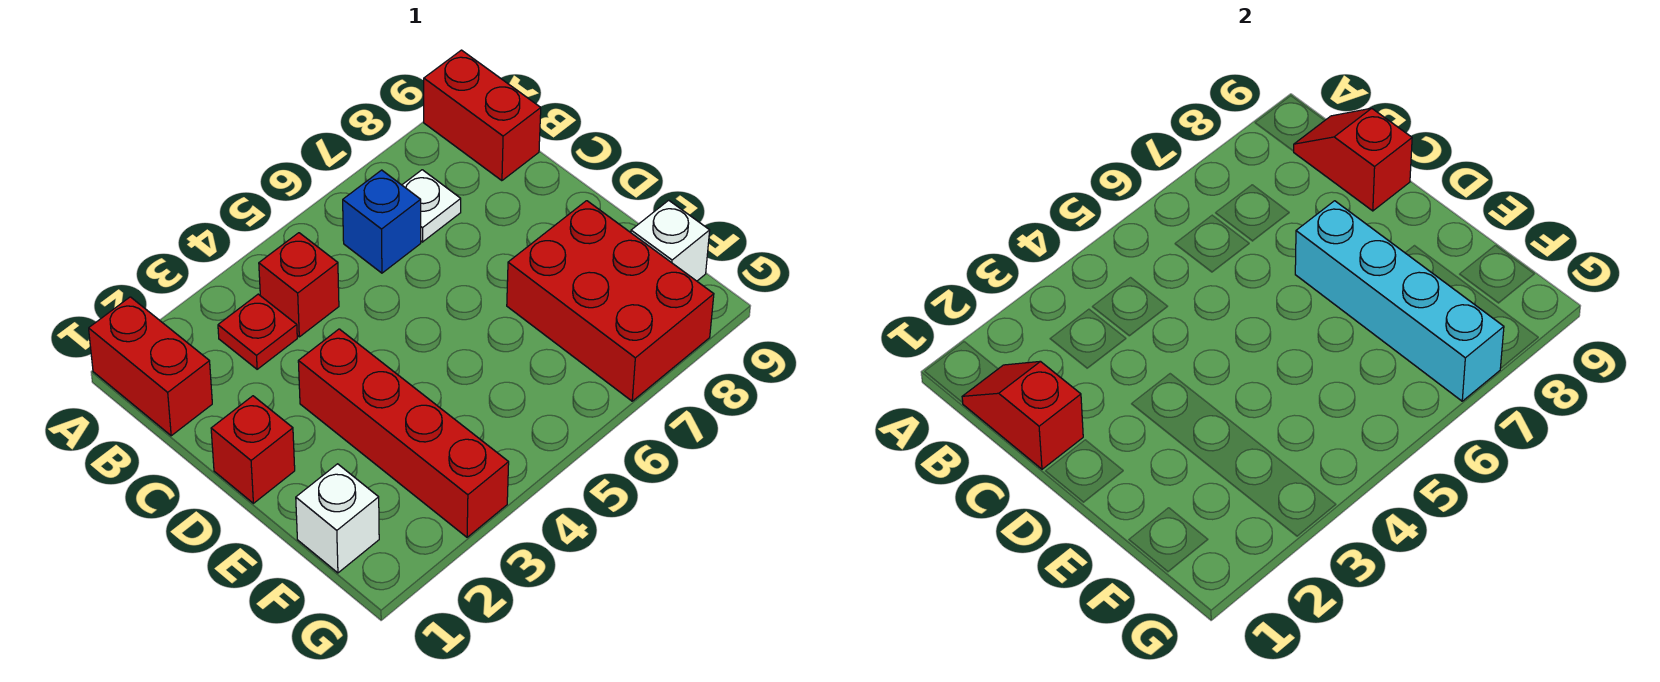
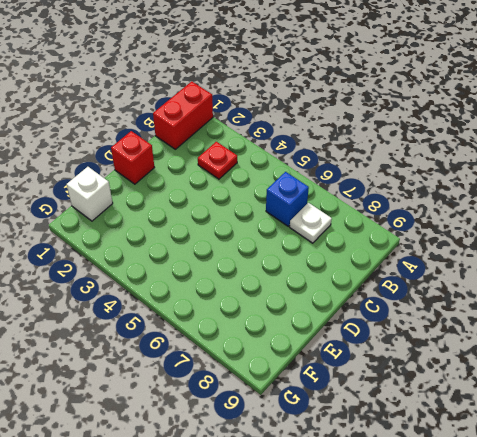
none -> red brick A9:B9 level 1
none -> red brick B4 level 1
none -> red brick D3:G3 level 1

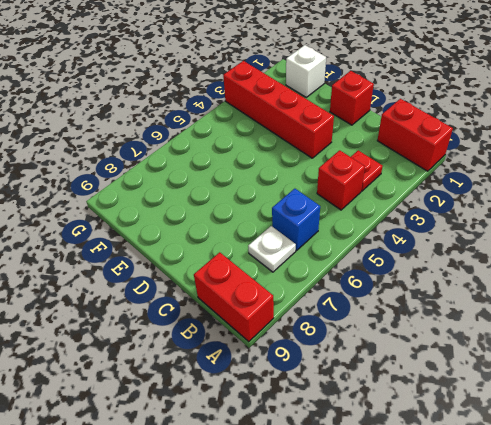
none -> red brick E7:G8 level 1
none -> white brick F9 level 1
none -> red slope B1:C1 level 2 top C

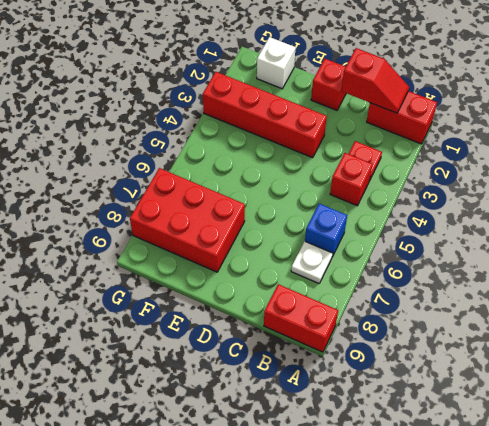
none -> white brick F9 level 1
none -> red slope B9:C9 level 2 top C
none -> cyan brick D7:G7 level 2

